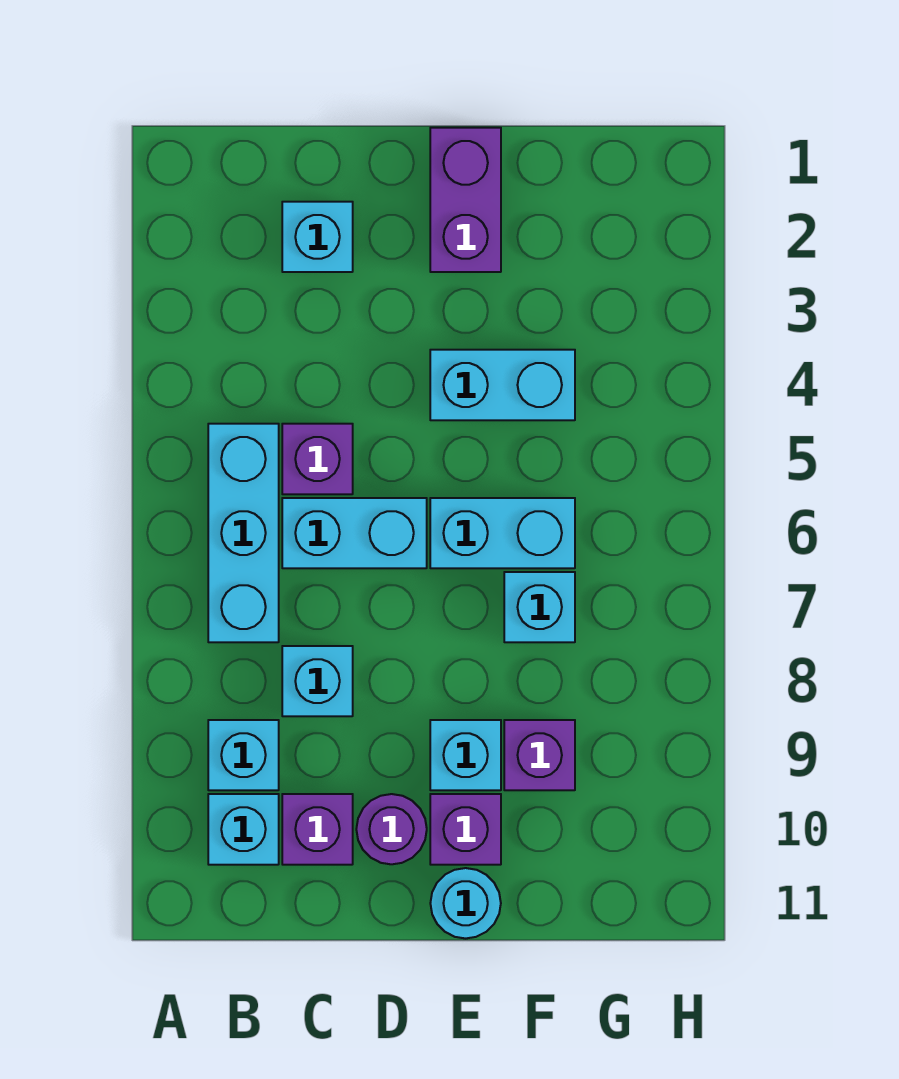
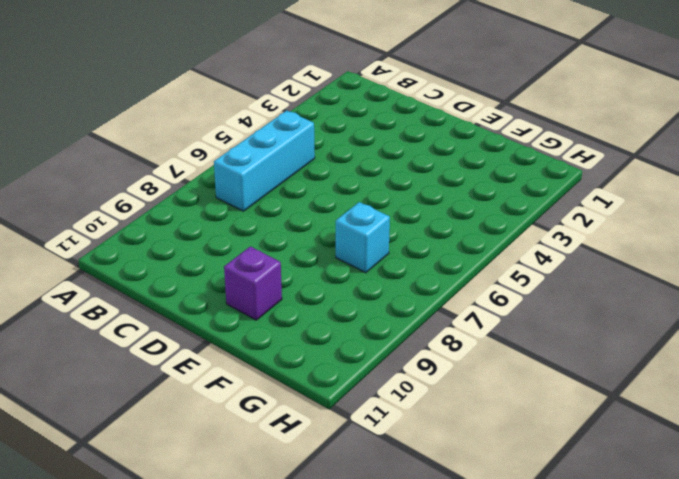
none -> cyan brick B9 level 1
none -> cyan brick B10 level 1
none -> cyan brick C2 level 1

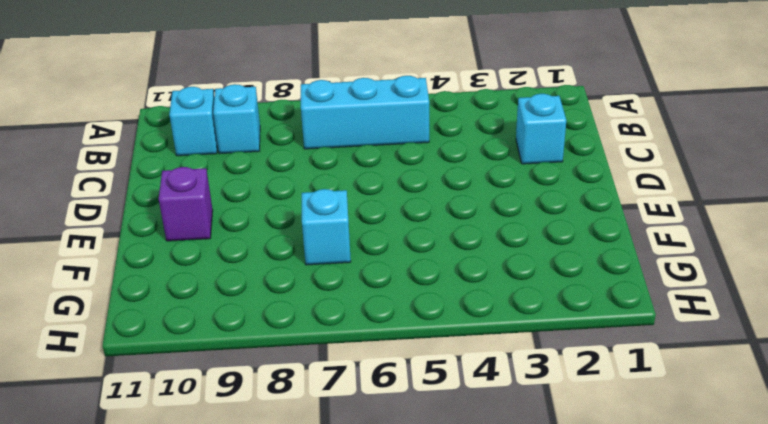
none -> purple brick C5 level 1
none -> cyan brick C6:D6 level 1
none -> cyan brick C8 level 1

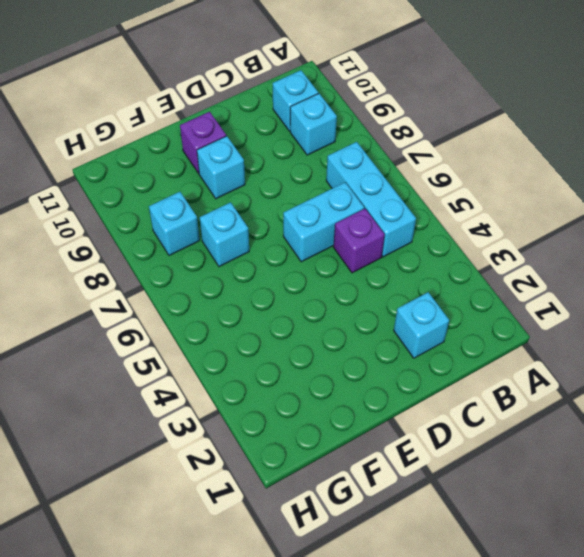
cyan brick G8 level 1 -> cyan brick C8 level 1
none -> purple brick C10 level 1
none -> purple round brick D10 level 1
none -> purple brick E1:E2 level 1

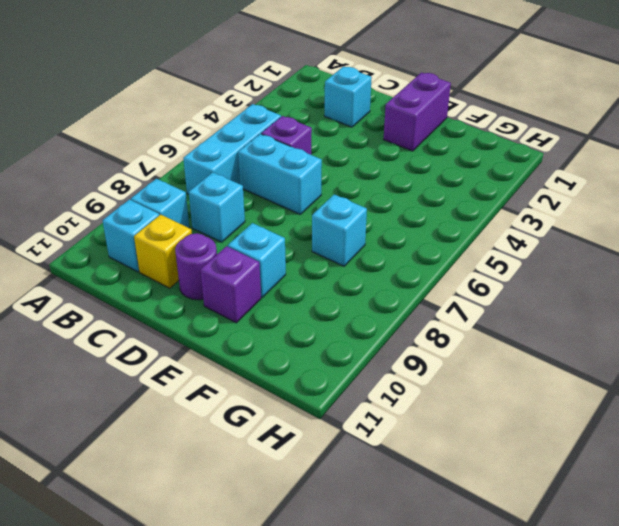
yellow brick C10 level 1 -> purple brick C10 level 1
none -> cyan brick E4:F4 level 1
none -> cyan brick E6:F6 level 1
none -> cyan round brick E11 level 1

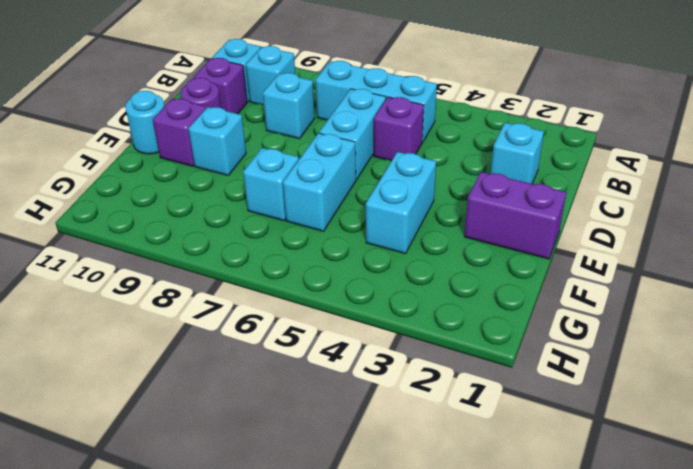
none -> purple brick F9 level 1

